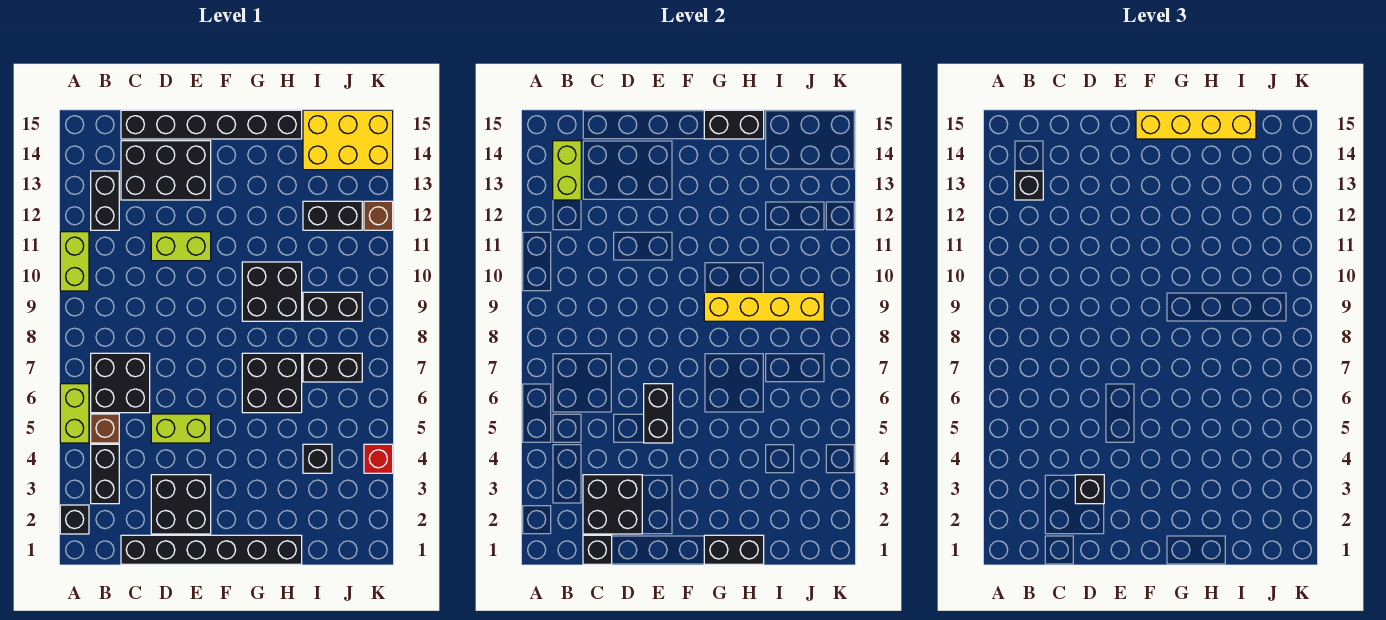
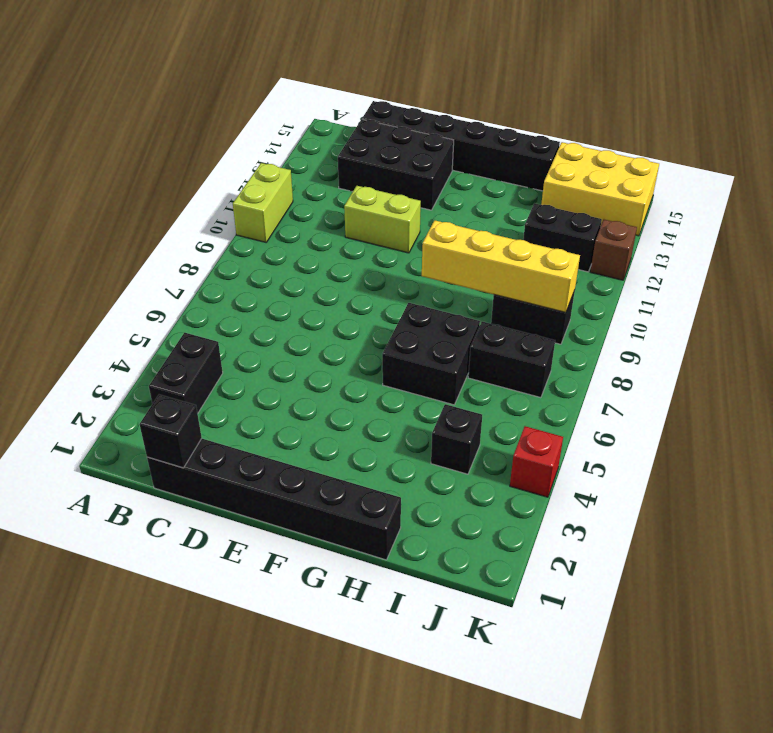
none -> black brick A2 level 1
none -> lime brick A5:A6 level 1
none -> brown brick B5 level 1
none -> black brick B6:C7 level 1

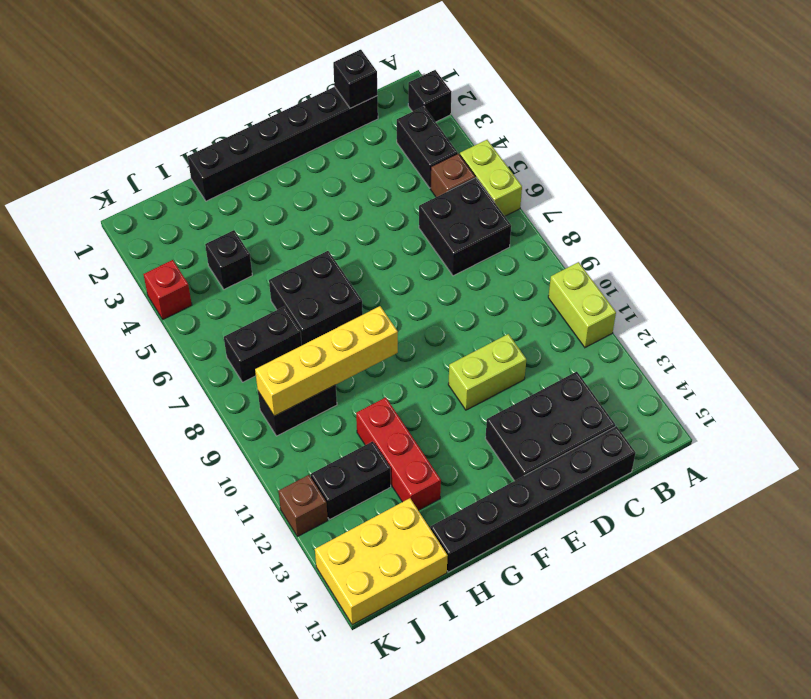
red brick H11:H13 level 1 -> none
none -> black brick B12:B13 level 1
none -> black brick D2:E3 level 1
none -> lime brick D5:E5 level 1
none -> black brick G9:H10 level 1

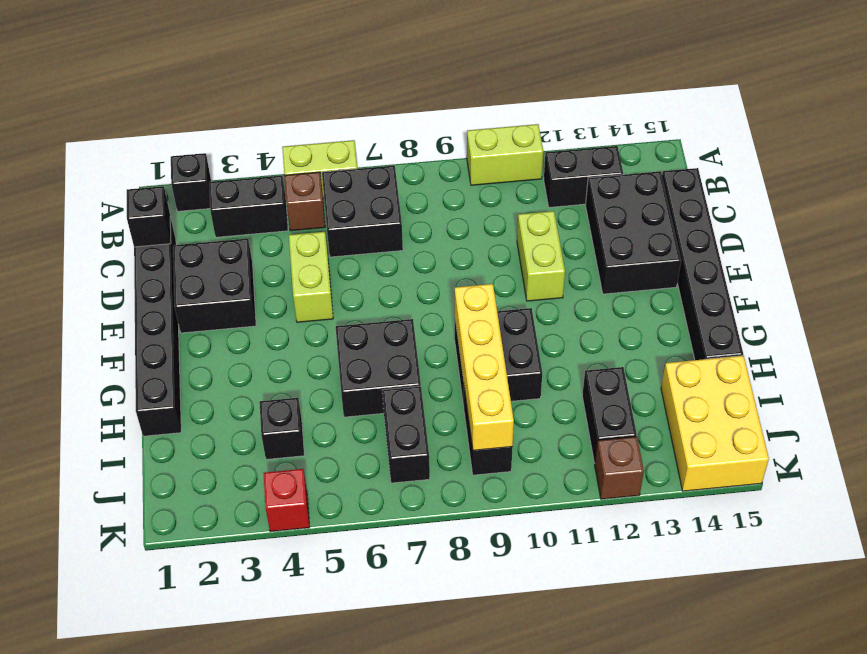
none -> lime brick B13:B14 level 2
none -> black brick C2:D3 level 2
none -> black brick E5:E6 level 2
none -> black brick G1:H1 level 2

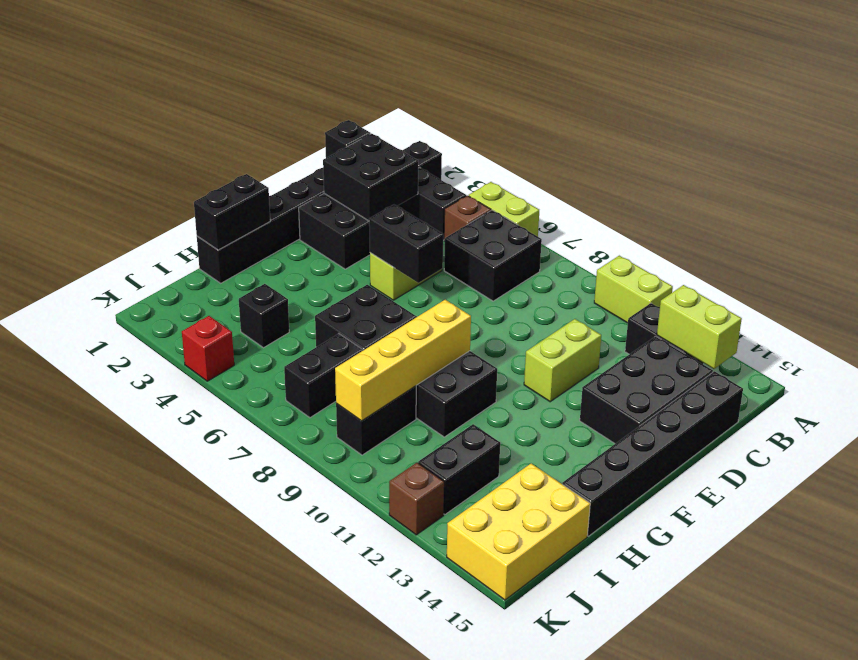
none -> black brick G15:H15 level 2
none -> black brick B13 level 3
none -> black brick D3 level 3
none -> yellow brick F15:I15 level 3

